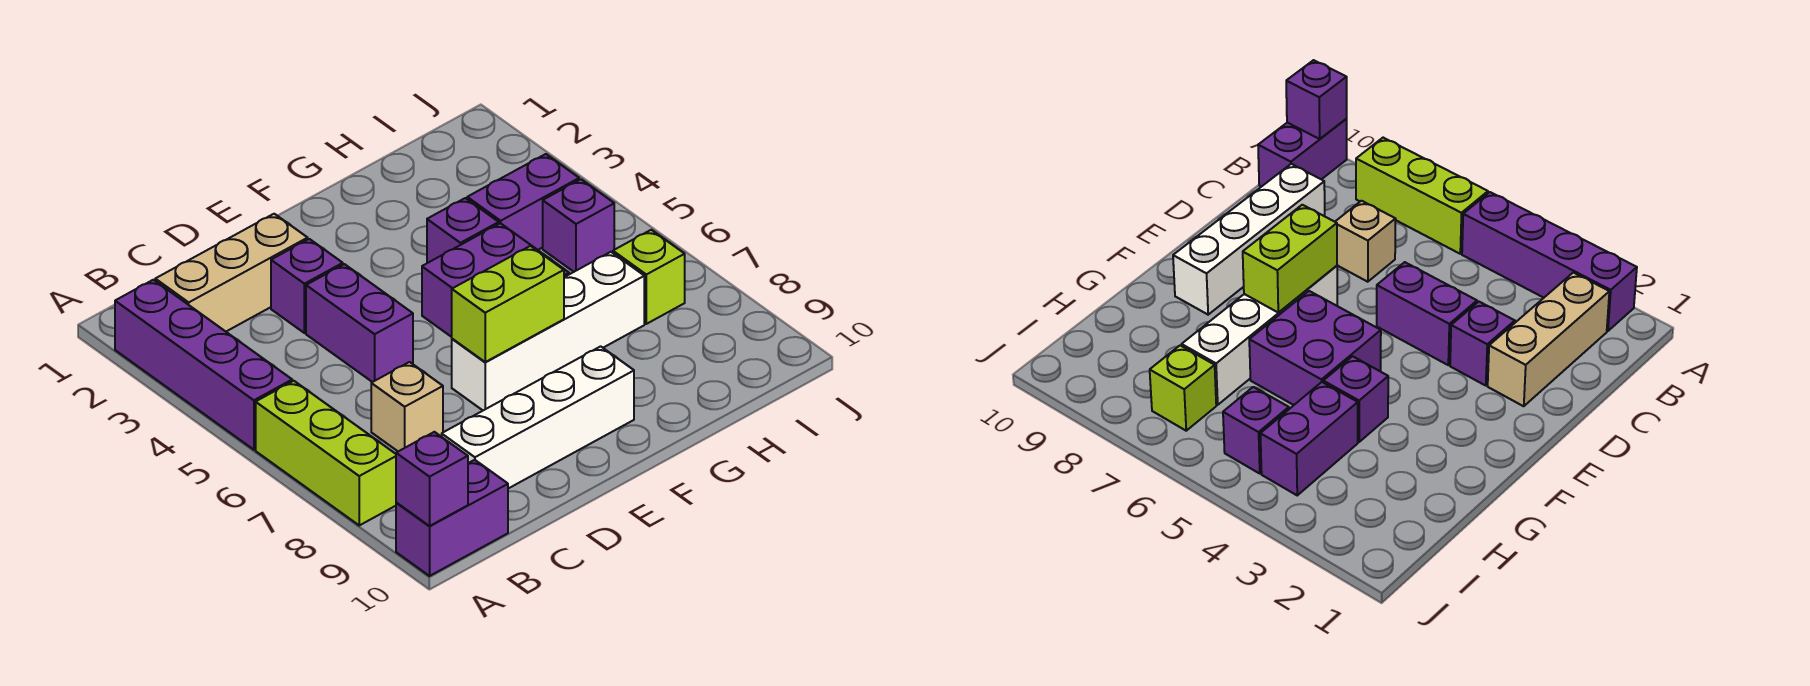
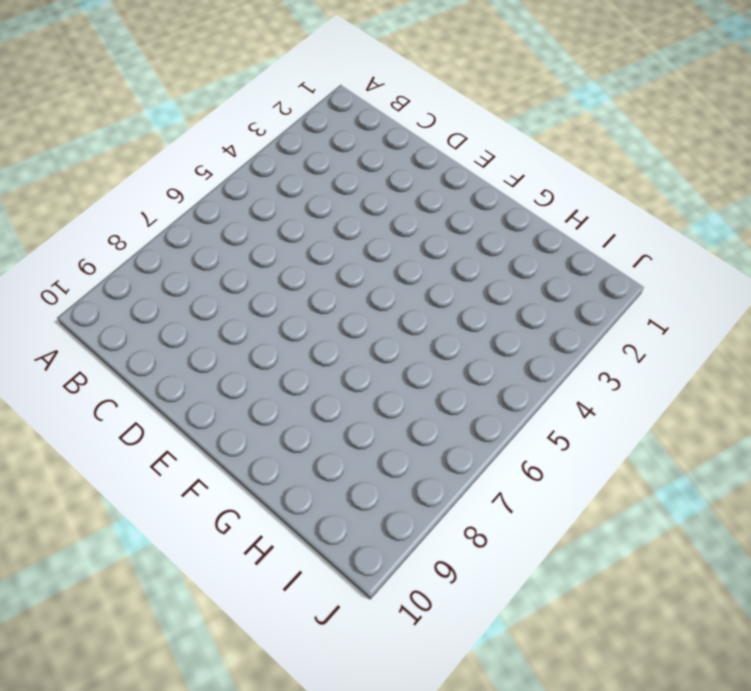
none -> purple brick A2:A5 level 1
none -> lime brick A6:A8 level 1
none -> purple brick A10:B10 level 1

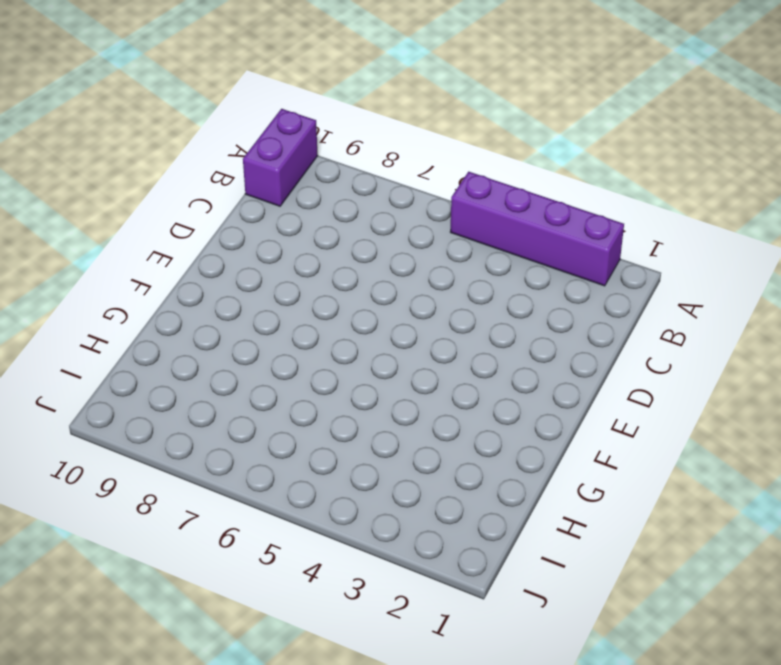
none -> lime brick A6:A8 level 1
none -> tan brick B2:D2 level 1
none -> tan brick C7 level 1

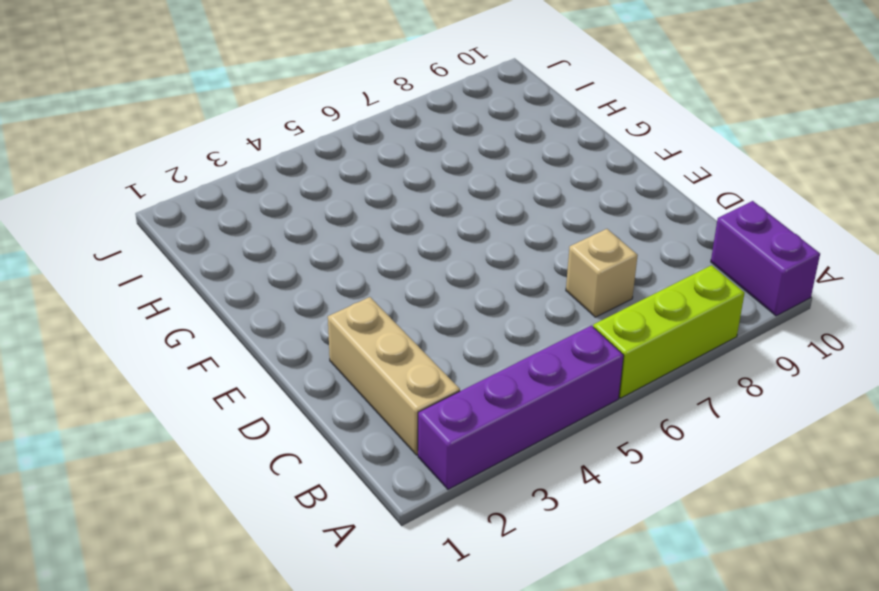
none -> white brick C9:F9 level 1
none -> purple brick D3 level 1
none -> purple brick D4:D5 level 1

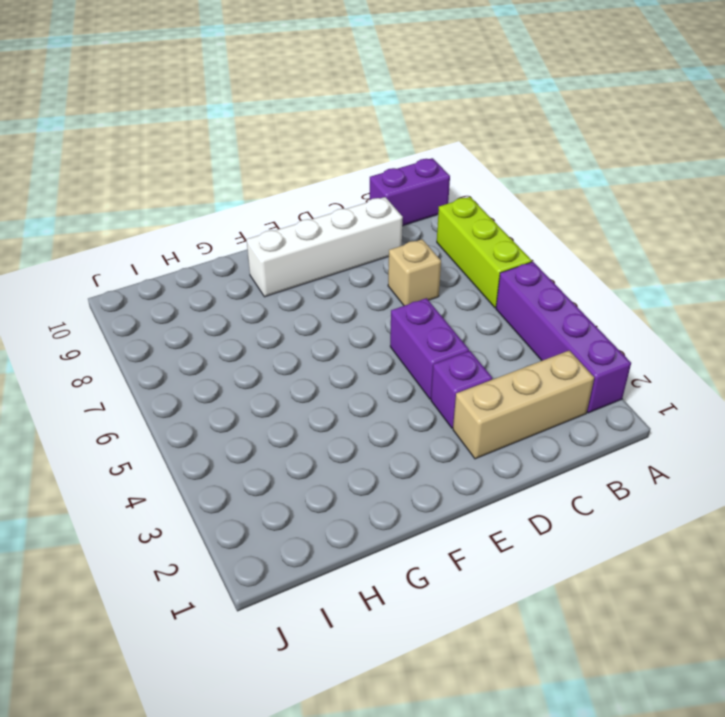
none -> white brick E7:H7 level 1
none -> purple brick F5:G6 level 1
none -> purple brick G4 level 1

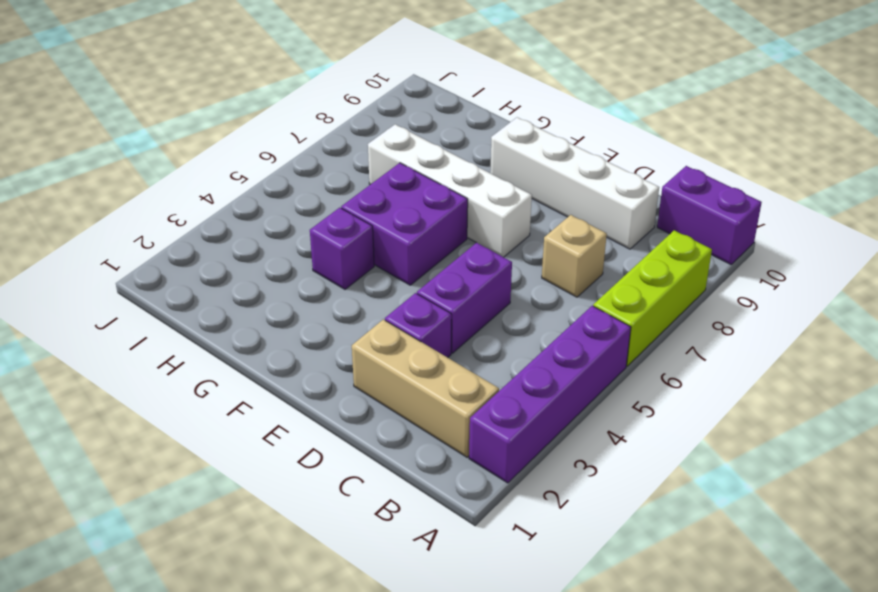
none -> purple brick H4:I4 level 1
none -> purple brick I5 level 1
none -> lime brick I7 level 1

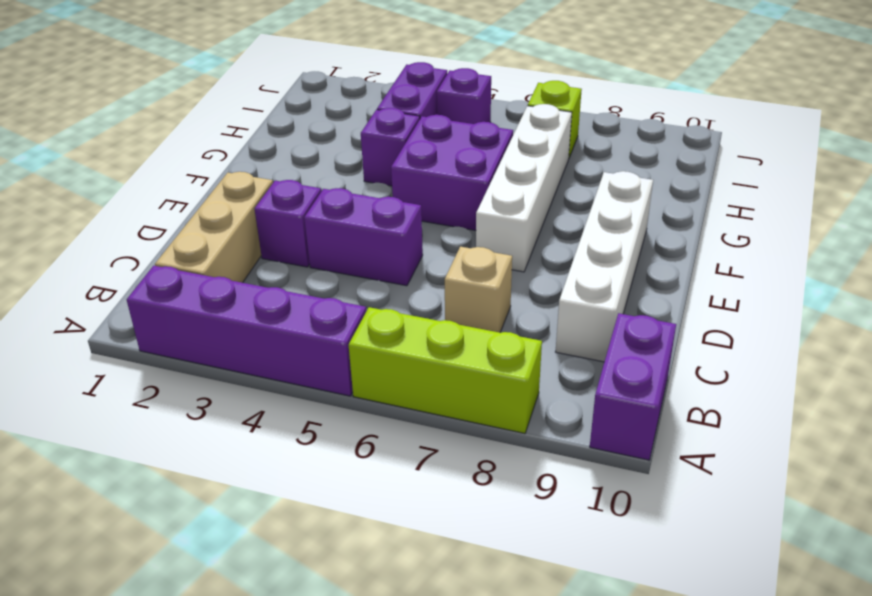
none -> purple brick A10 level 2
none -> lime brick E7:F7 level 2

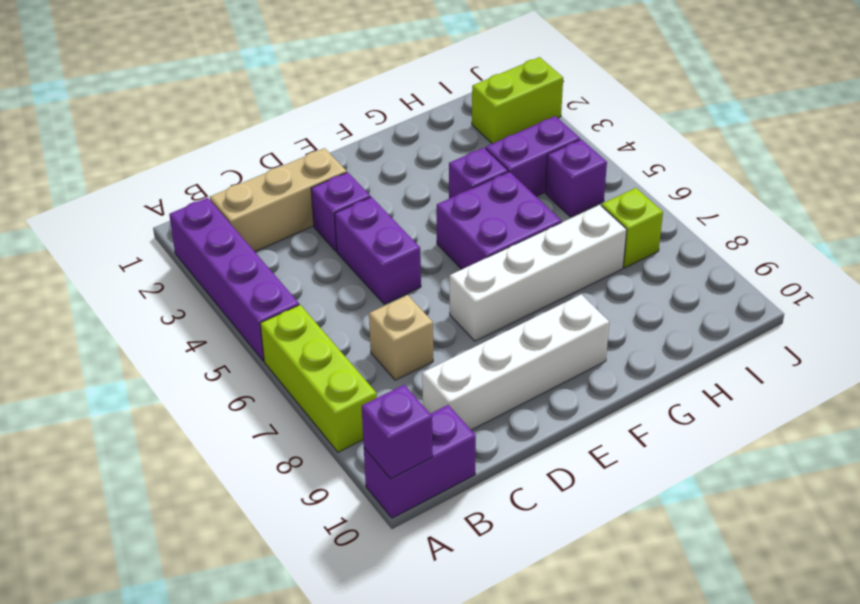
lime brick I2:J2 level 1 -> lime brick E7:F7 level 2

